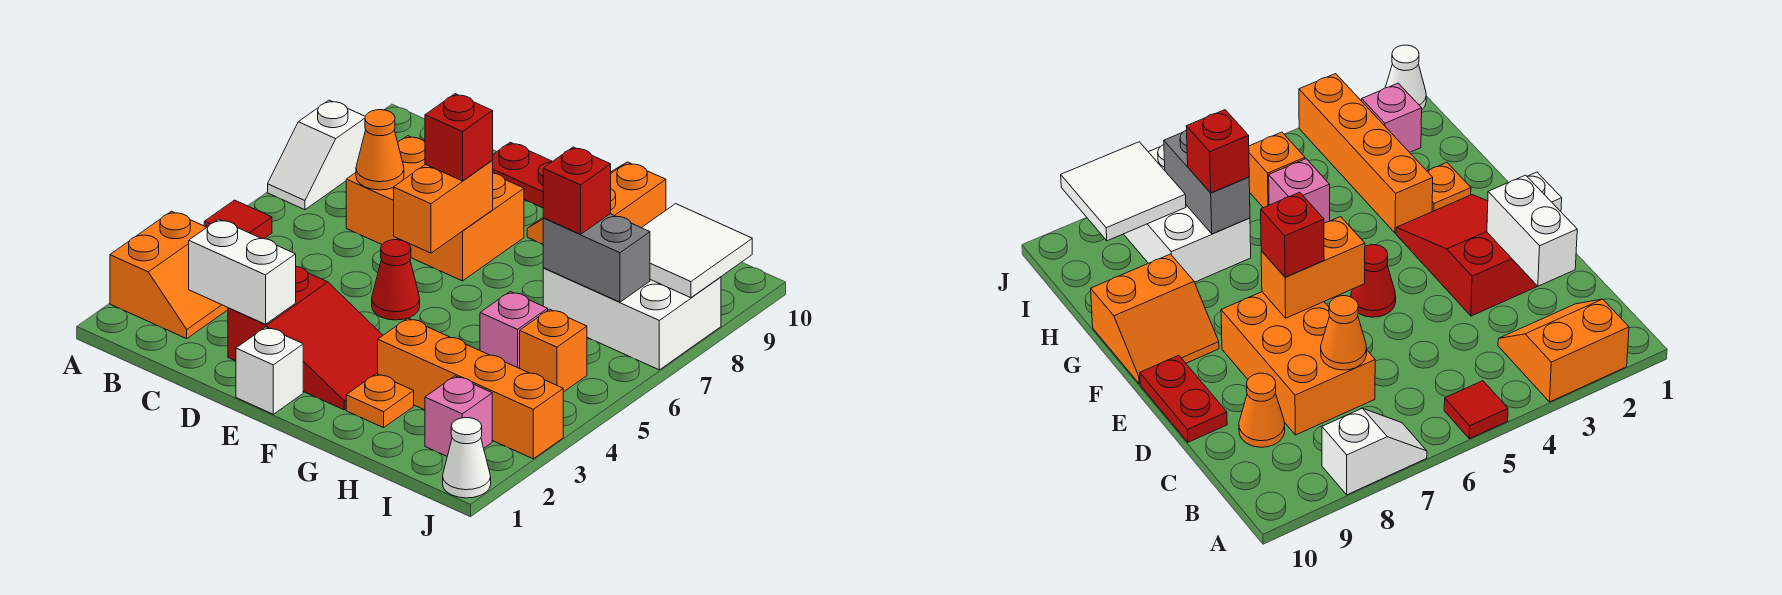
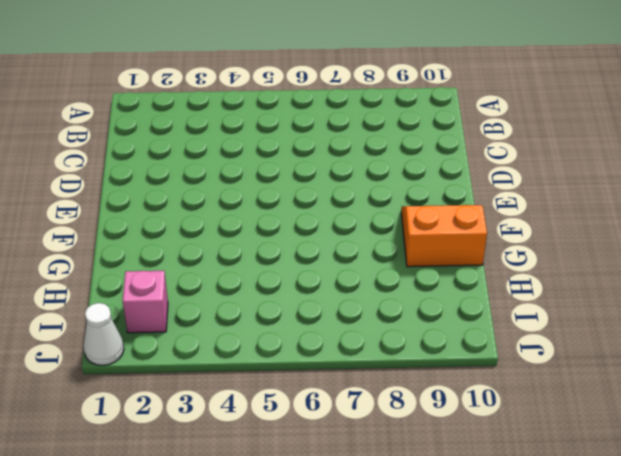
none -> orange slope A2:B3 level 1 top A
none -> red tile A5 level 1
none -> white slope A7:A8 level 1 top 8

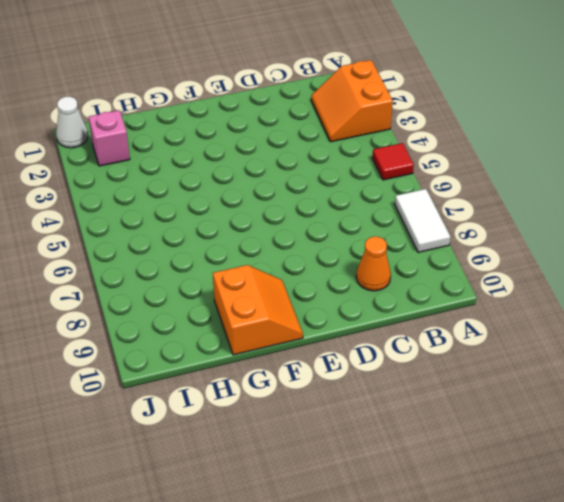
white tile A7:A8 level 1 -> white slope A7:A8 level 1 top 8
none -> orange brick C7:E8 level 1
none -> red slope D2:F3 level 1 top D
none -> red plate D10:E10 level 1

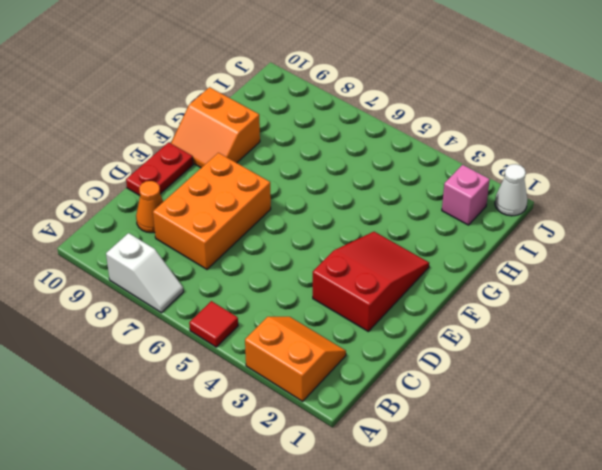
none -> white brick E1 level 1
none -> red cone E5 level 1
none -> orange plate G2 level 1

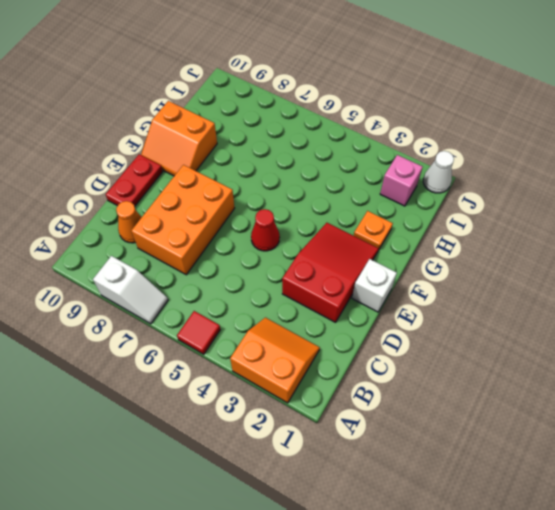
none -> orange brick G3:J3 level 1
none -> pink brick H5 level 1
none -> white brick H7:J8 level 1

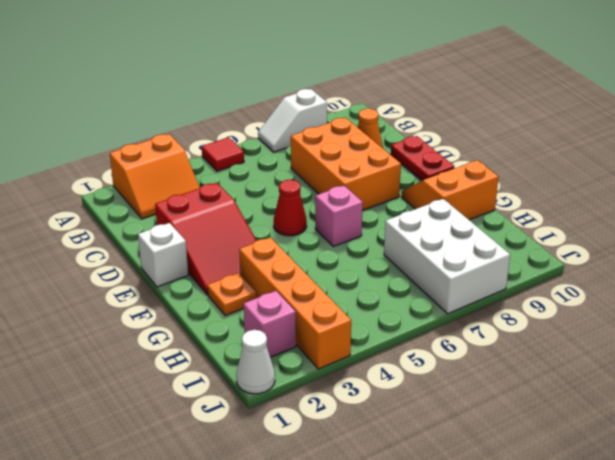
pink brick F6 level 1 -> pink brick H5 level 1
none -> orange brick I5 level 1
none -> white brick C2:D2 level 2
none -> orange cone C7 level 2

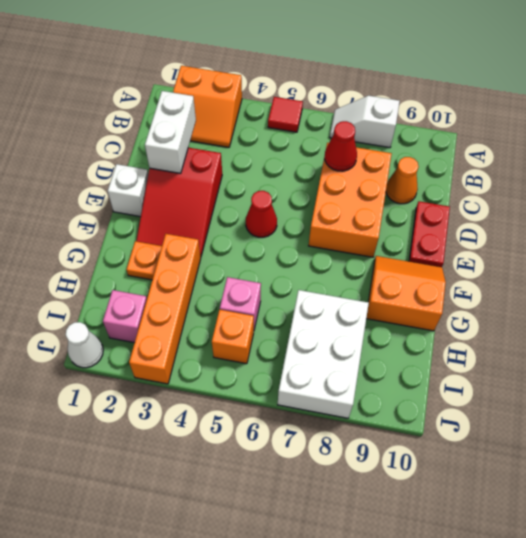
red cone C7 level 2 -> orange cone C7 level 2
none -> orange brick E6:E7 level 2
none -> grey brick H7:I7 level 2
none -> white tile I8:J9 level 2

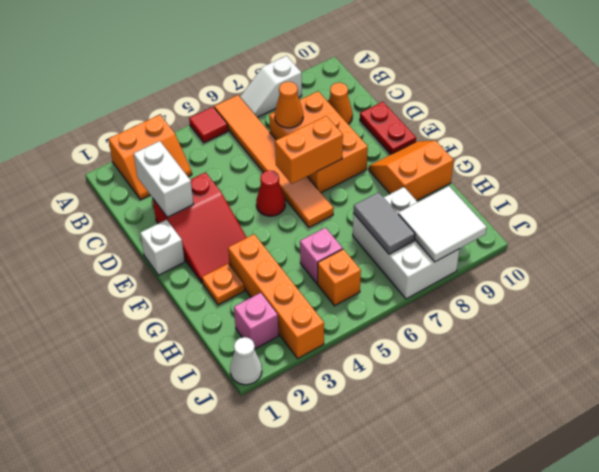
orange tile A6:F6 level 1 -> none
grey tile H7:I7 level 2 -> grey brick H7:I7 level 2
none -> red brick E7 level 3
none -> red brick H7 level 3

